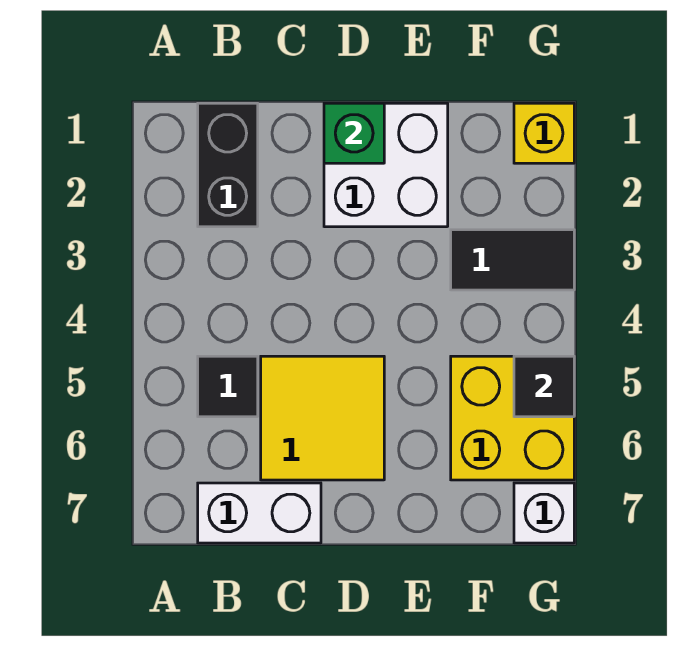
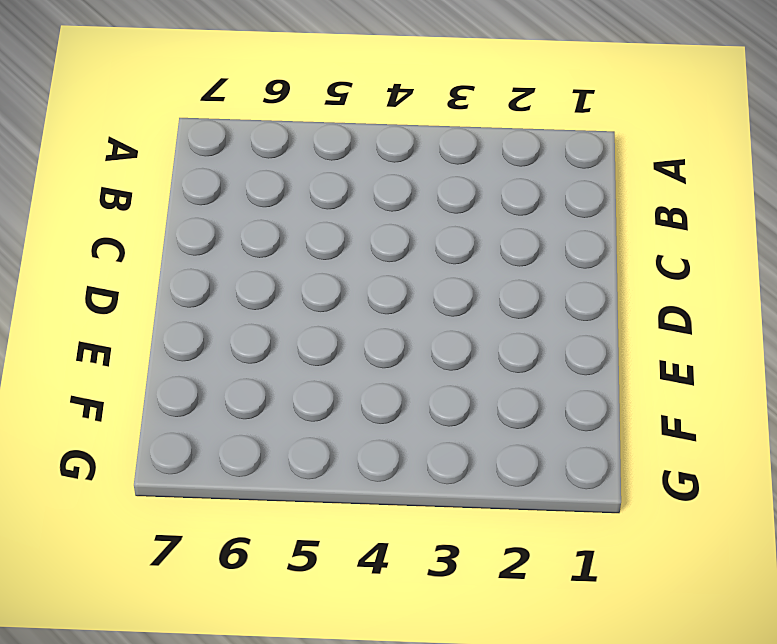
none -> black brick B1:B2 level 1
none -> black tile B5 level 1

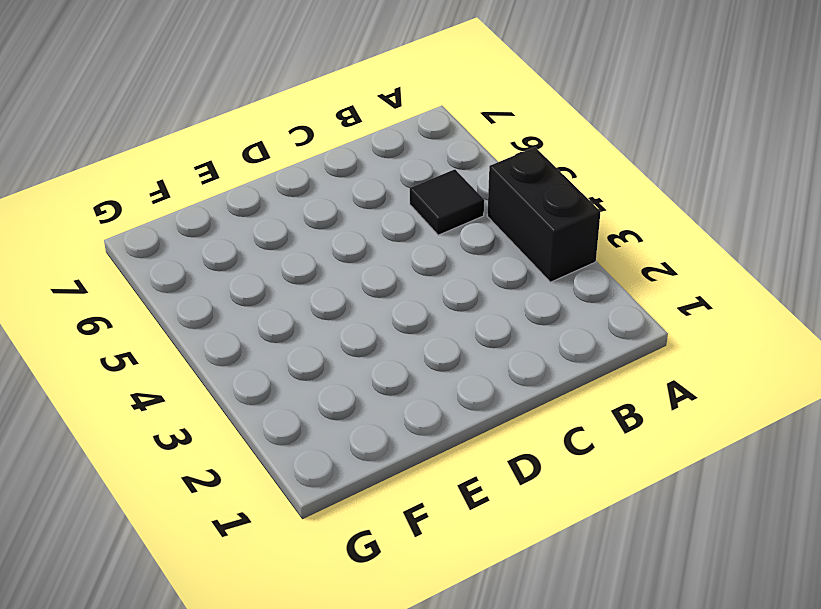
black brick A3:A4 level 1 -> black brick B1:B2 level 1
none -> white brick B7:C7 level 1
none -> yellow tile C5:D6 level 1

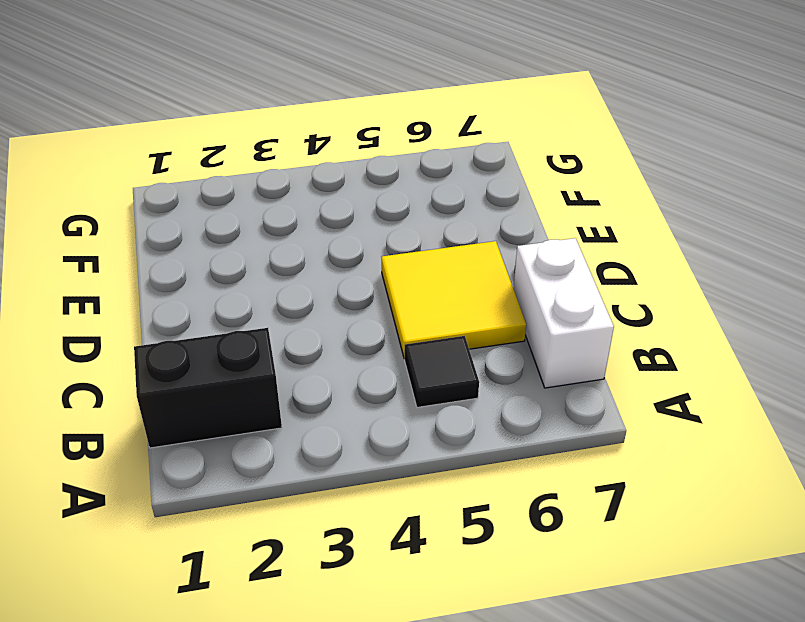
none -> white brick D1:E2 level 1
none -> black tile F3:G3 level 1

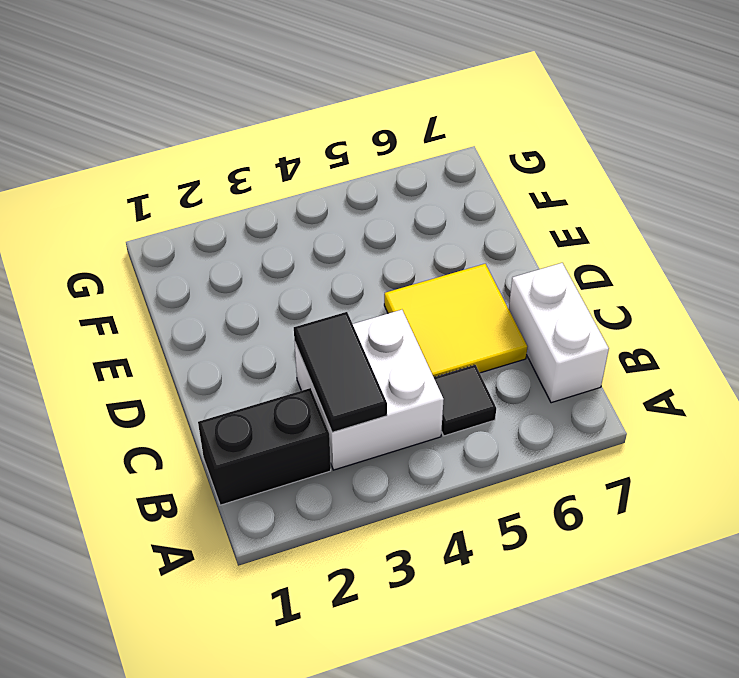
white brick B3:C4 level 1 -> white brick D1:E2 level 1
black tile B3:C3 level 2 -> black tile F3:G3 level 1
none -> yellow brick F5:G6 level 1
none -> yellow brick G1 level 1

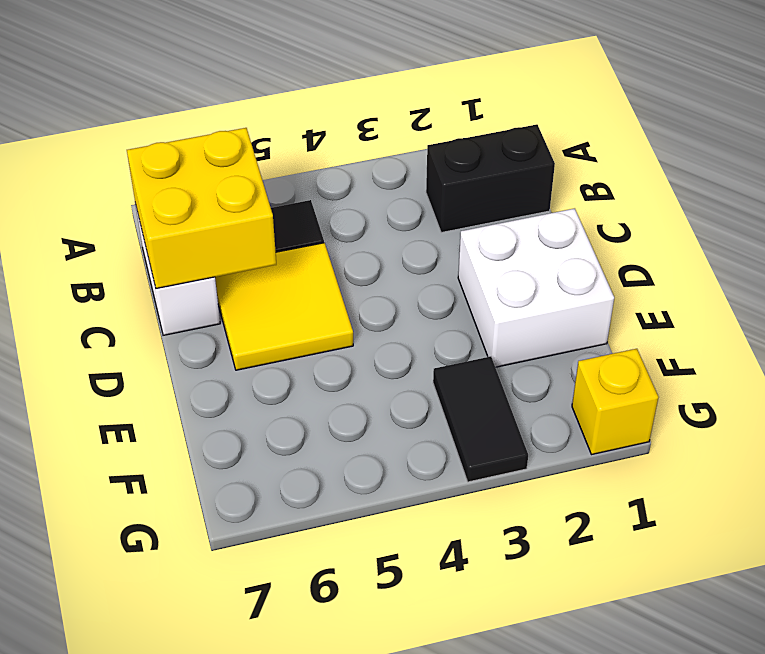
yellow brick B6:C7 level 2 -> yellow brick F5:G6 level 1
none -> white brick G7 level 1
none -> green brick D1 level 2

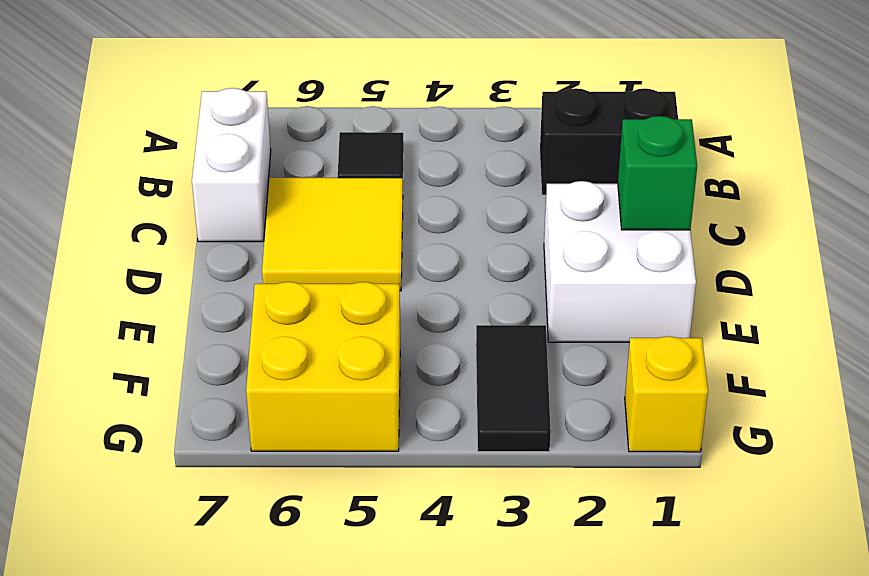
none -> white brick G7 level 1
none -> black tile G5 level 2

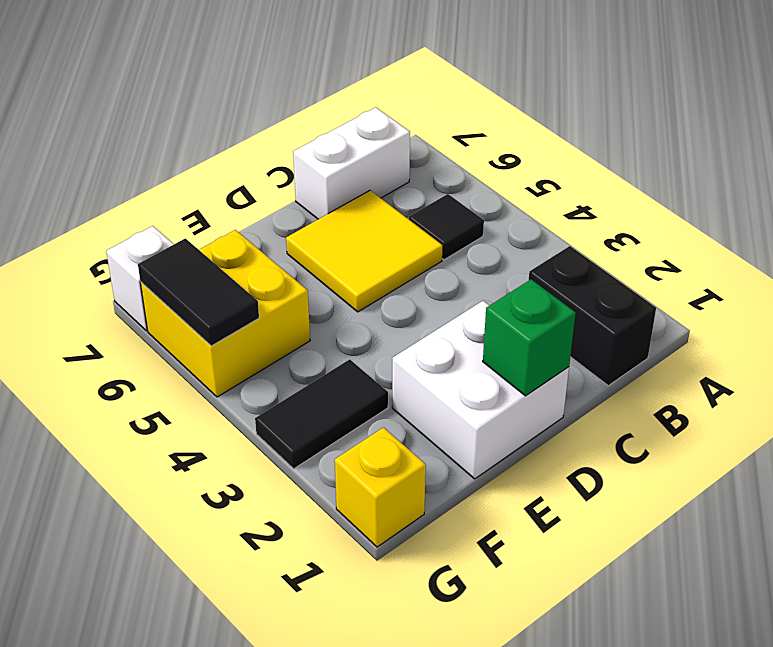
black tile G5:G6 level 2 -> black tile G5 level 2

